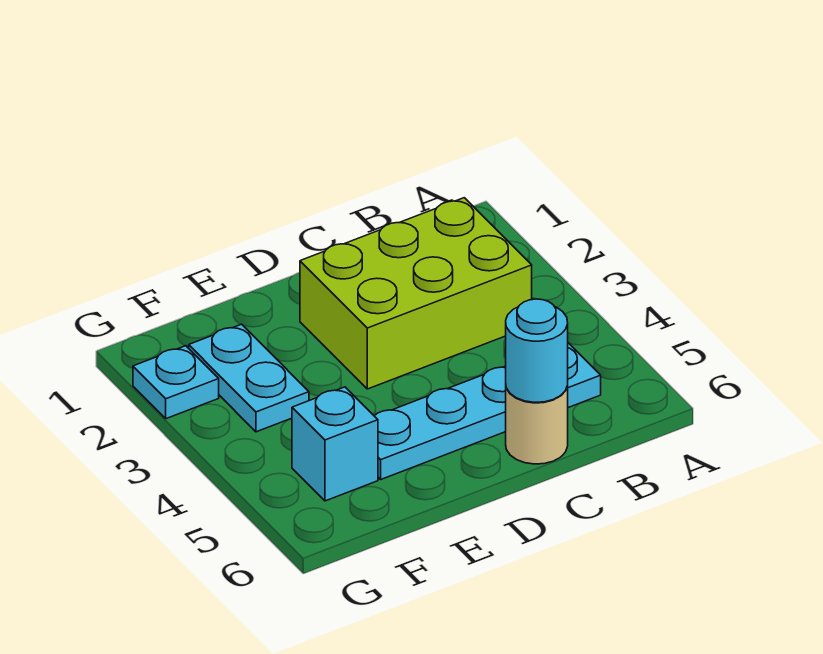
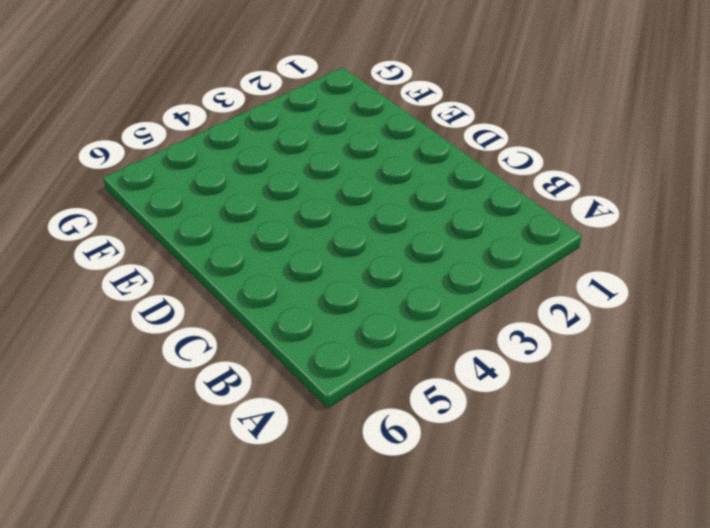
none -> lime brick B2:D3 level 1
none -> cyan plate B5:E5 level 1

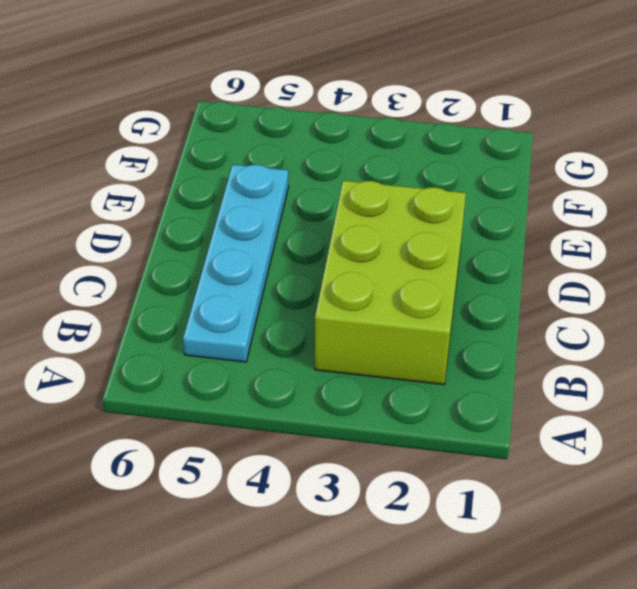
none -> tan round brick C6 level 1
none -> cyan plate F2:F3 level 1

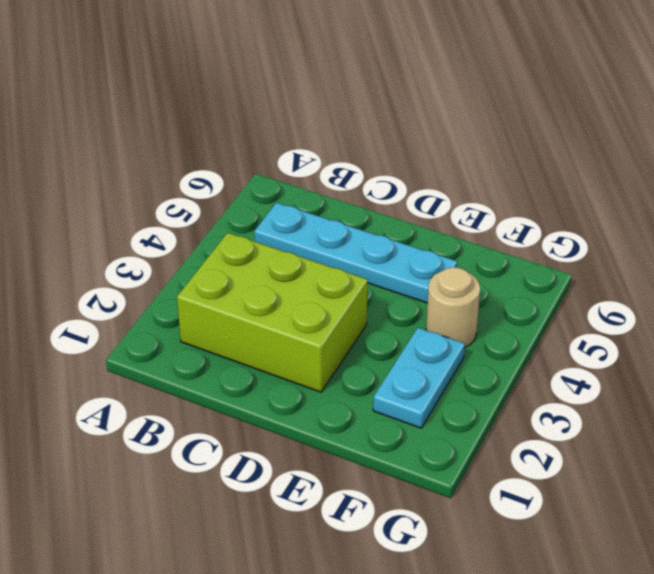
tan round brick F4 level 1 -> tan round brick C6 level 1
none -> cyan brick F5 level 1
none -> cyan plate G2 level 1

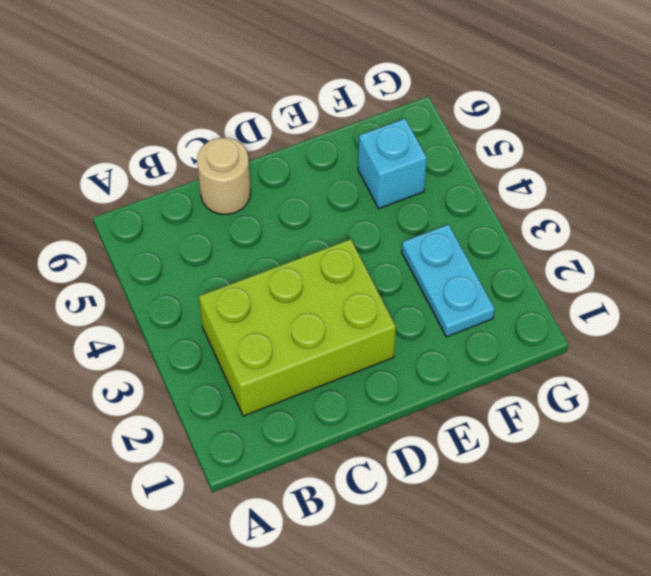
none -> cyan plate B5:E5 level 1
none -> cyan plate G2 level 1

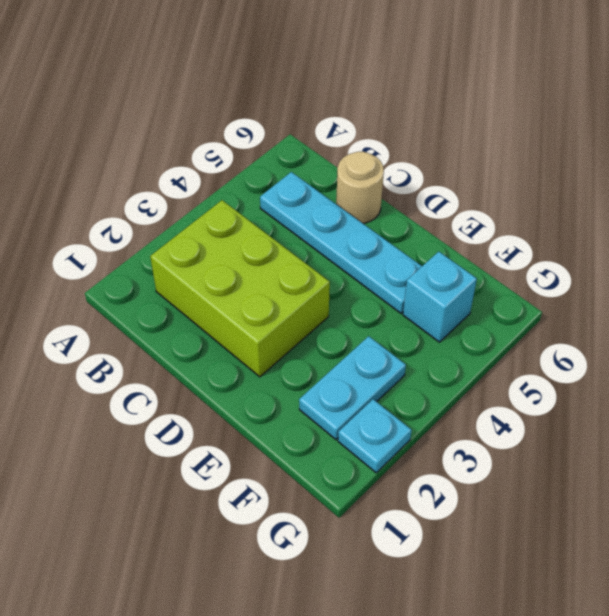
none -> cyan round brick C6 level 2

